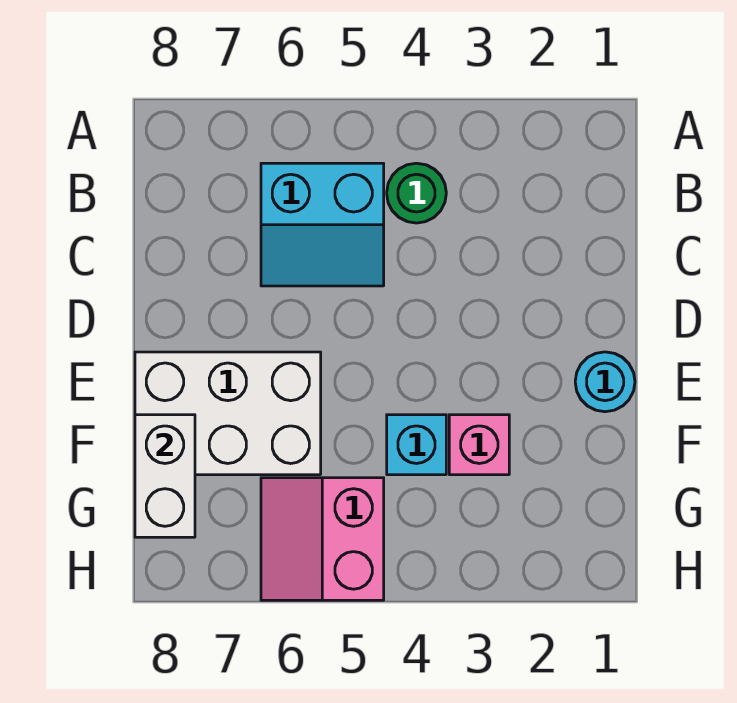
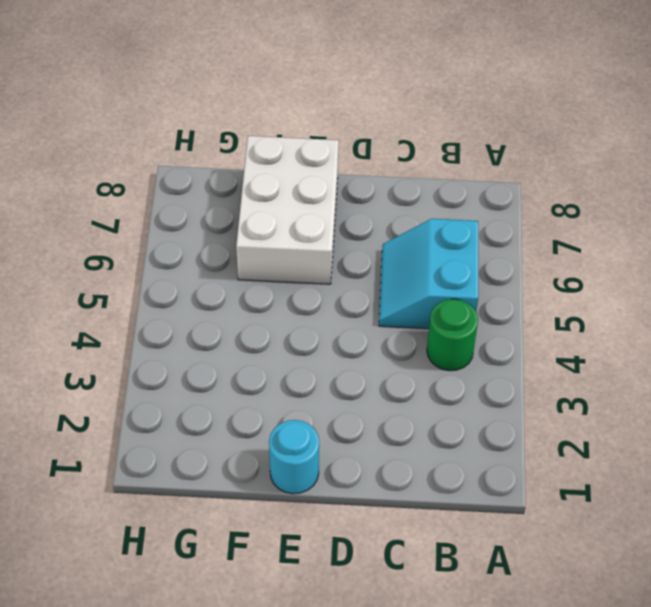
none -> pink brick F3 level 1
none -> cyan brick F4 level 1

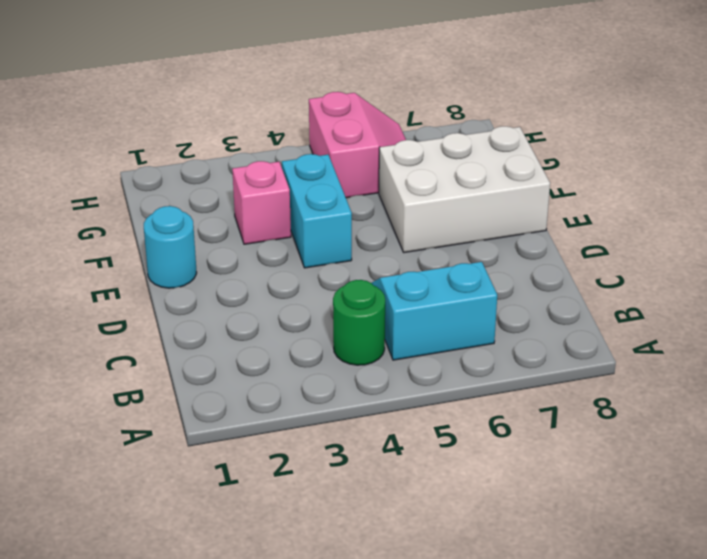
cyan brick E4:F4 level 1 -> cyan brick F4 level 1
none -> white brick F8:G8 level 2

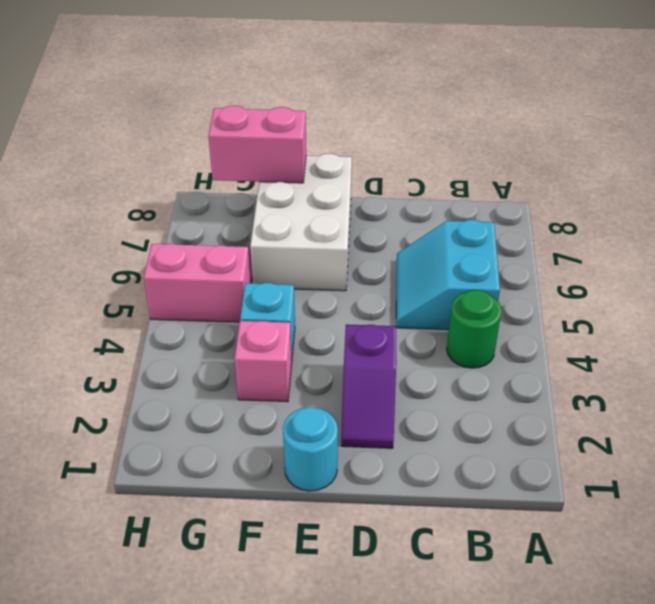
purple slope D2:D3 level 1 top 3 -> none
pink brick F8:G8 level 2 -> white brick F8:G8 level 2

